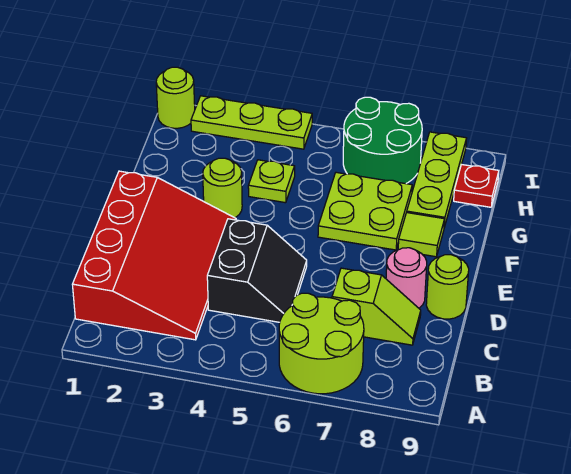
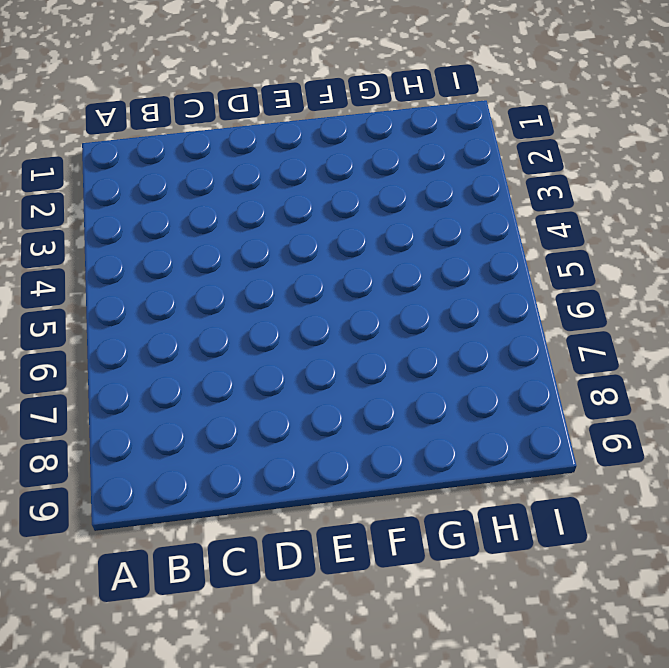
none -> lime round brick A6:B7 level 1
none -> red slope B1:E3 level 1 top 1
none -> black slope C4:D5 level 1 top 4

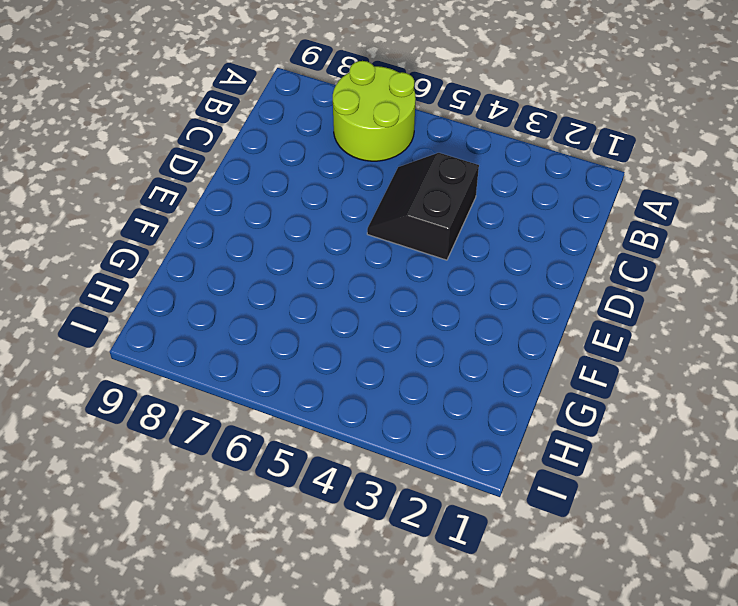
none -> red slope B1:E3 level 1 top 1
none -> lime slope C7:C8 level 1 top 7
none -> pink round brick D8 level 1

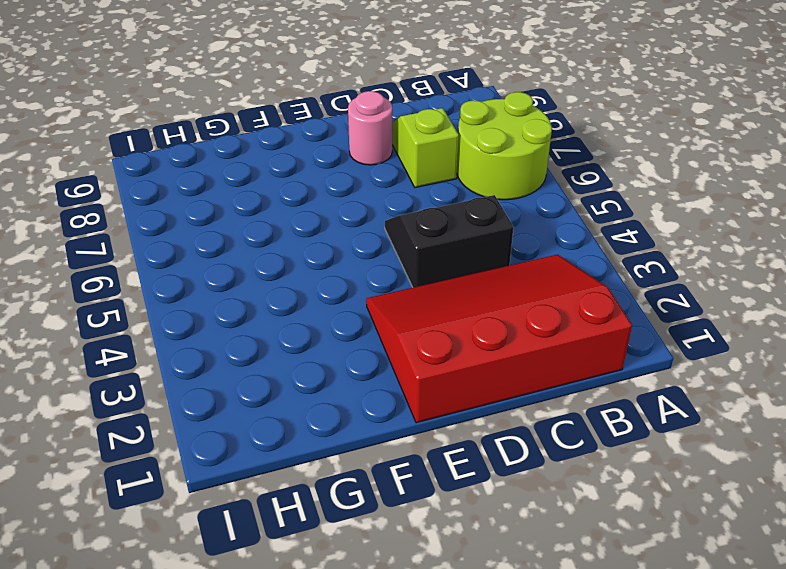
none -> lime round brick D9 level 1
none -> lime round brick F3 level 1
none -> lime plate F6:G7 level 1

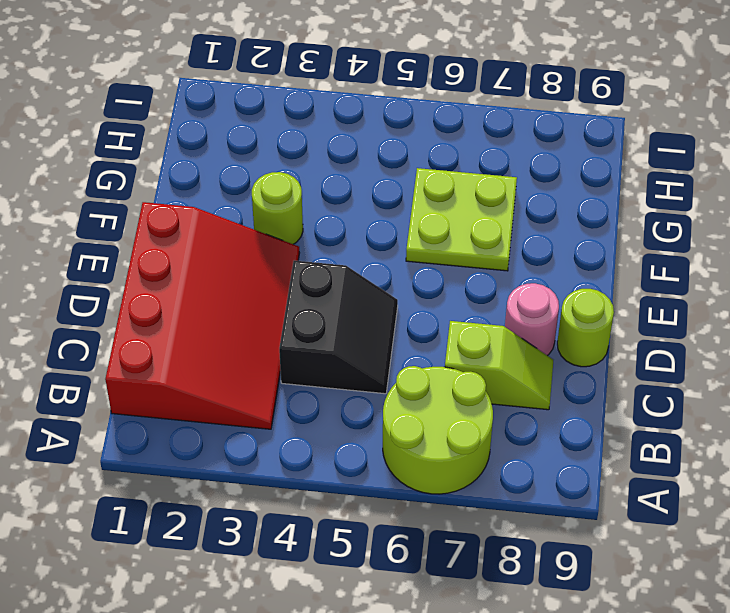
none -> lime tile F8 level 1
none -> lime plate G4 level 1
none -> lime plate G8:I8 level 1

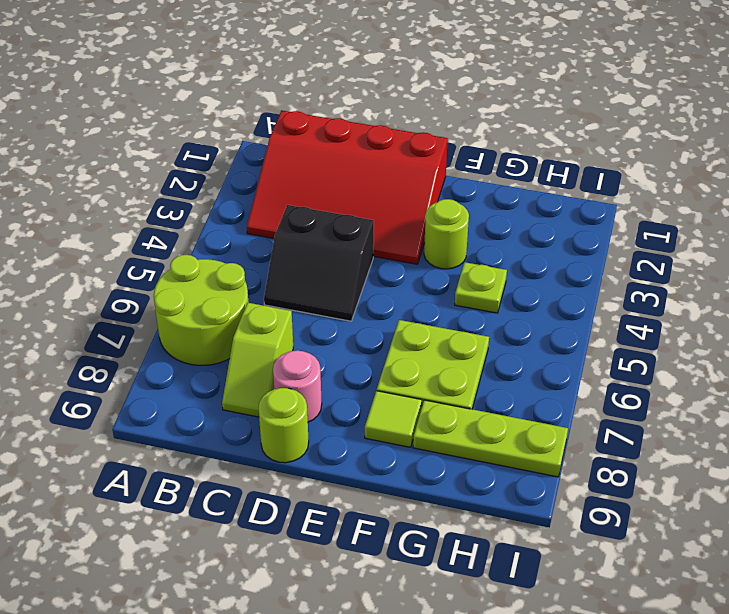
none -> green round brick H6:I7 level 1
none -> red plate H9 level 1
none -> lime round brick I1 level 1

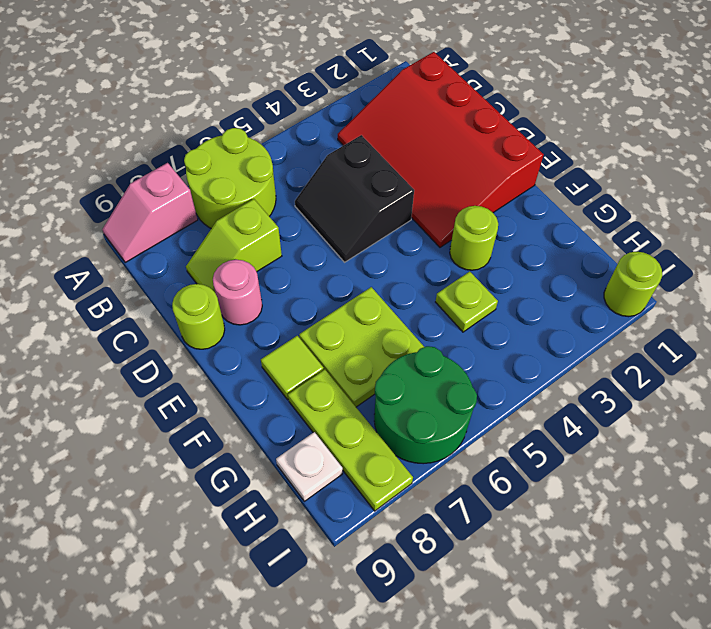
pink slope A8:A9 level 1 top 8 -> none
white plate H9 level 1 -> red plate H9 level 1
none -> lime plate I2:I4 level 1

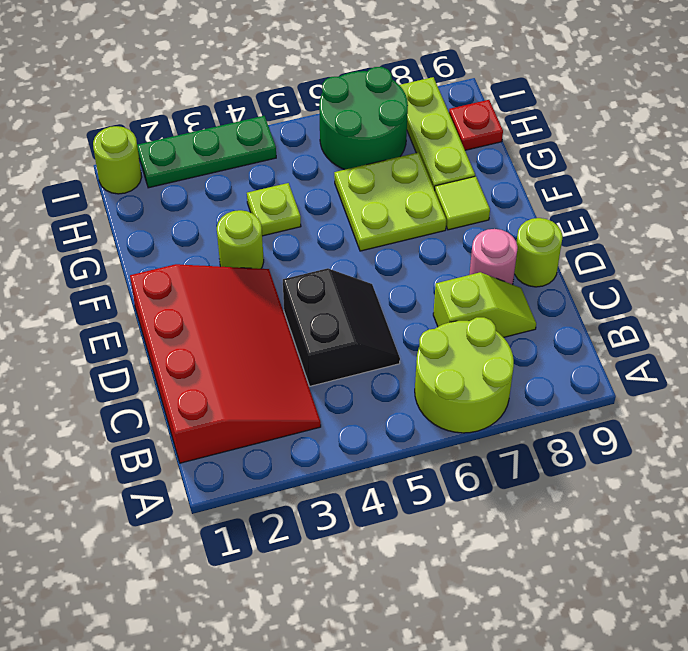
green plate I2:I4 level 1 -> lime plate I2:I4 level 1

